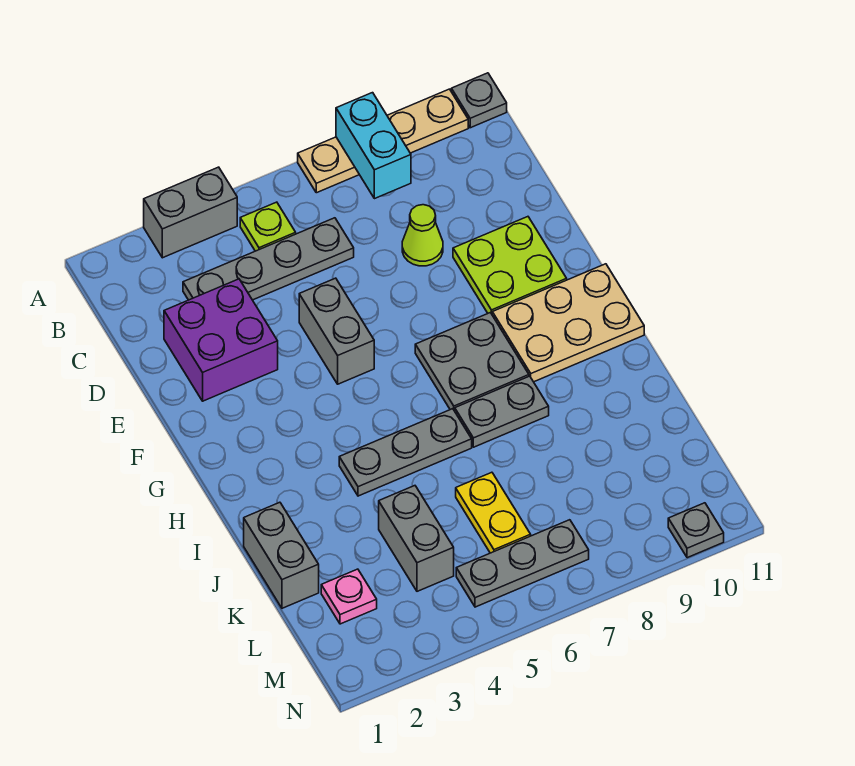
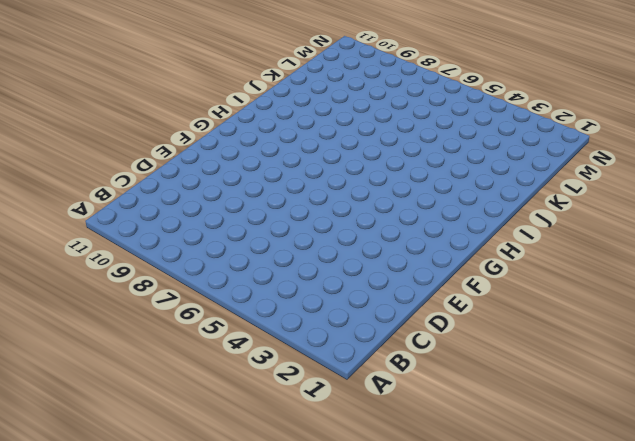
none -> grey brick A3:A4 level 1
none -> tan plate A7:A10 level 1
none -> grey plate A11 level 1

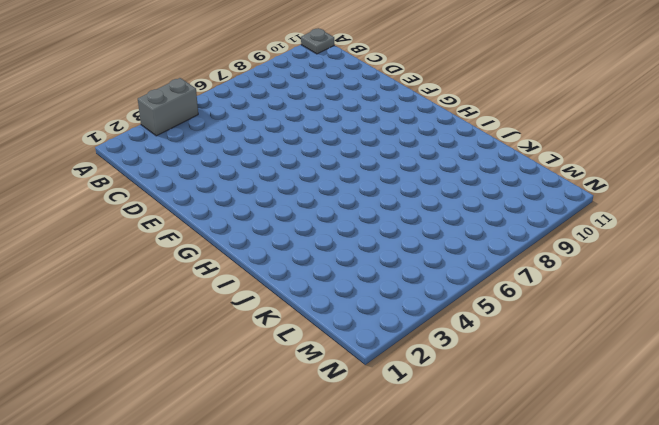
none -> tan plate A7:A10 level 1
none -> lime plate B5 level 1
none -> grey plate C3:C6 level 1

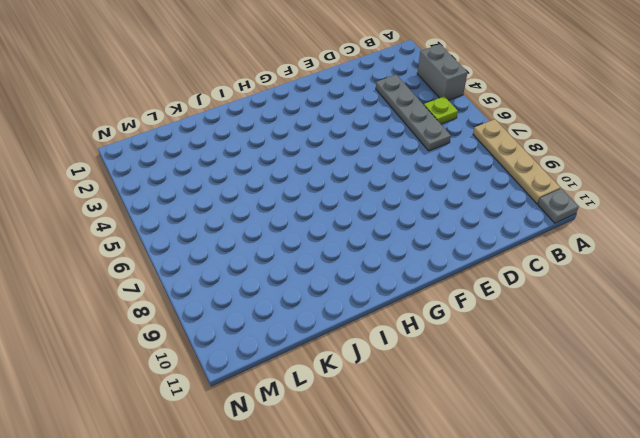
none -> purple brick D2:E3 level 1
none -> lime cone D8 level 1
none -> grey brick E5:F5 level 1

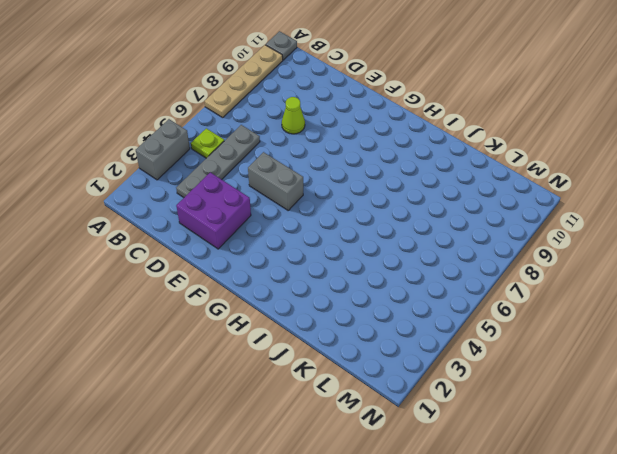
none -> lime plate E9:F10 level 1
none -> grey plate G7:H8 level 1
none -> tan plate G9:H11 level 1

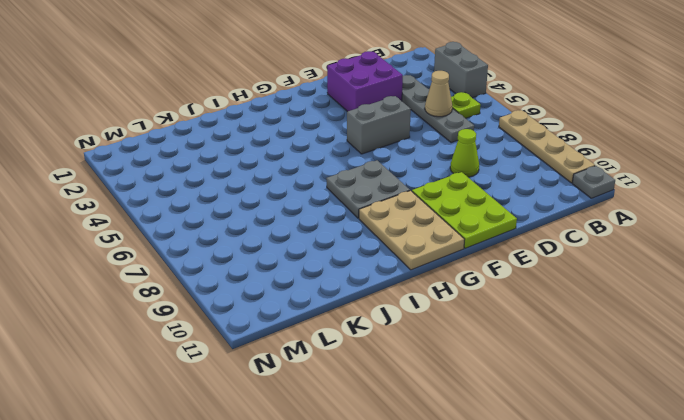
tan cone C5 level 2 -> none
lime plate E9:F11 level 1 -> lime plate E9:F10 level 1
none -> grey plate I4:I6 level 1
none -> grey plate I7:I8 level 1
none -> grey brick J1:K1 level 1

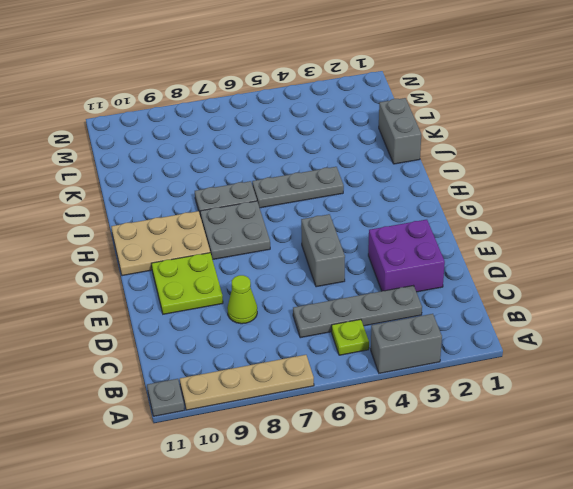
none -> grey brick K4:L4 level 1
none -> yellow plate K6:L6 level 1
none -> pink plate L2 level 1

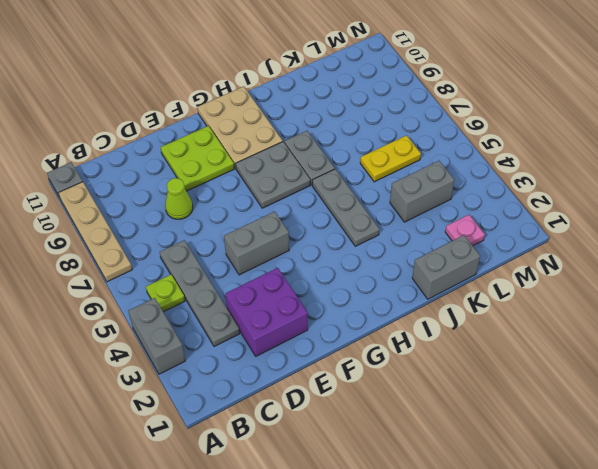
none -> grey plate M5:M7 level 1
none -> grey plate N10 level 1
none -> cyan brick A8:B8 level 2

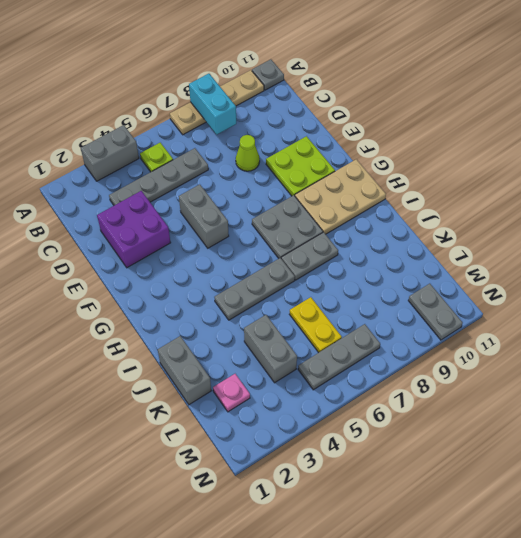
grey plate M10:N10 level 1 -> grey plate N10 level 1

